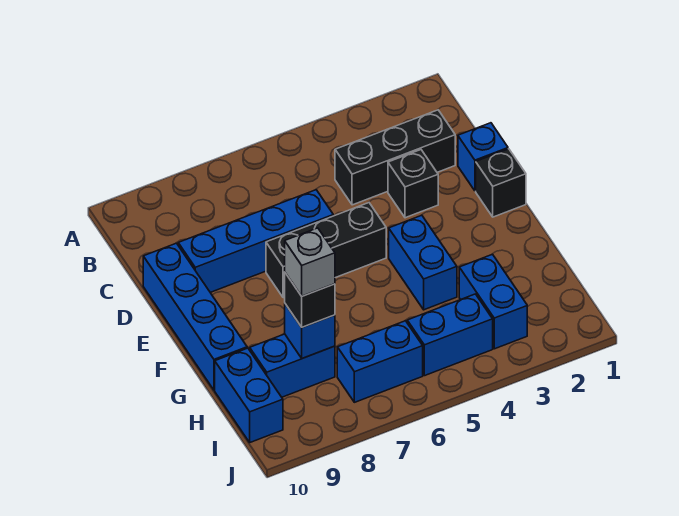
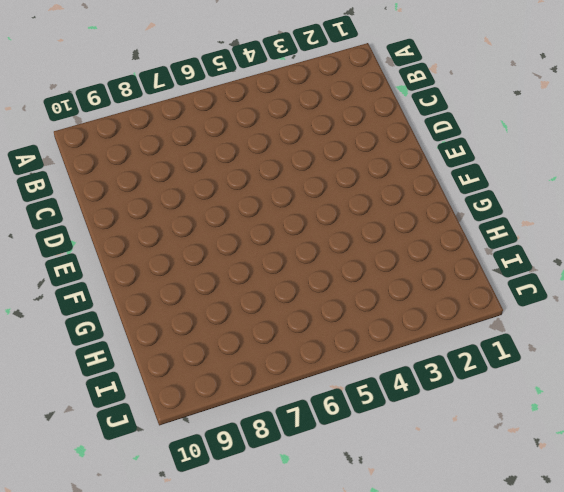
none -> black brick C2:C4 level 1
none -> blue brick D1 level 1
none -> black brick D3 level 1

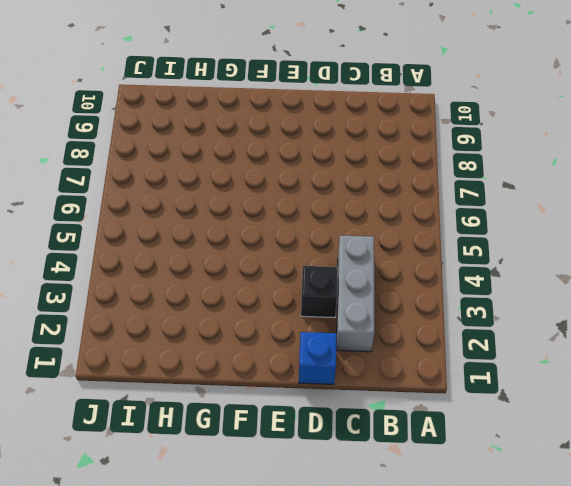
grey brick C2:C4 level 1 -> black brick C2:C4 level 1
none -> blue brick D6:D9 level 1
none -> blue brick D10:G10 level 1
none -> black brick E1 level 1

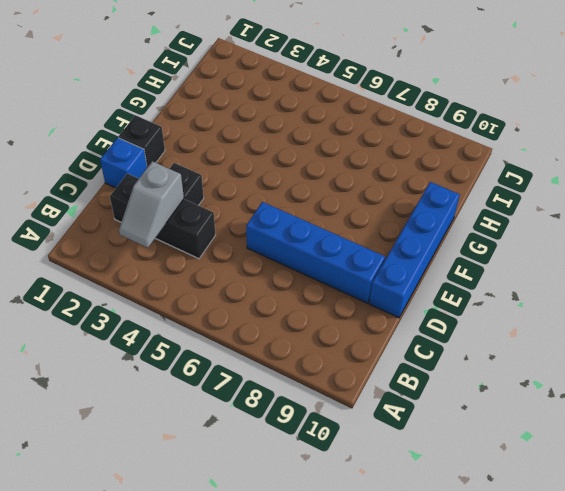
grey slope B3:C3 level 2 top C -> none
none -> black brick E5:E7 level 1
none -> blue brick F4:G4 level 1
none -> blue brick H3:I3 level 1

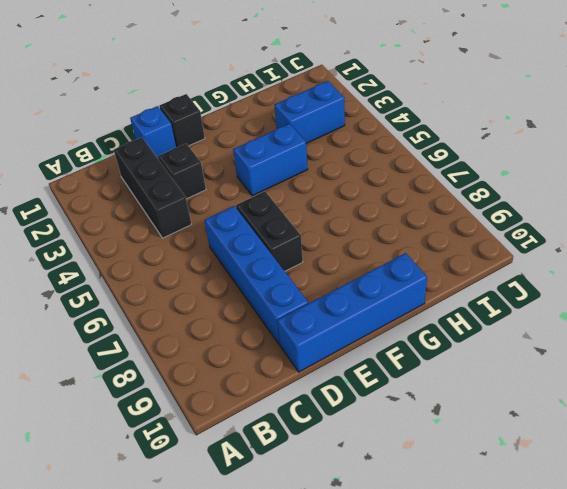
black brick E6:E7 level 1 -> black brick E5:E7 level 1
none -> blue brick H8:H9 level 1
none -> blue brick H10:I10 level 1
none -> blue brick I4:I5 level 1

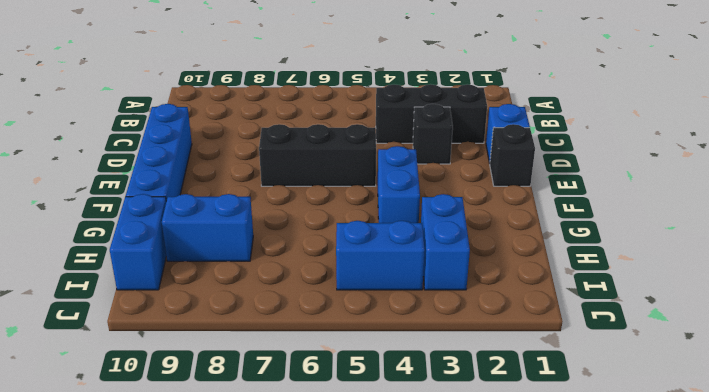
none -> blue brick D6:D9 level 1
none -> blue brick I6:I7 level 1
none -> blue brick H8 level 2

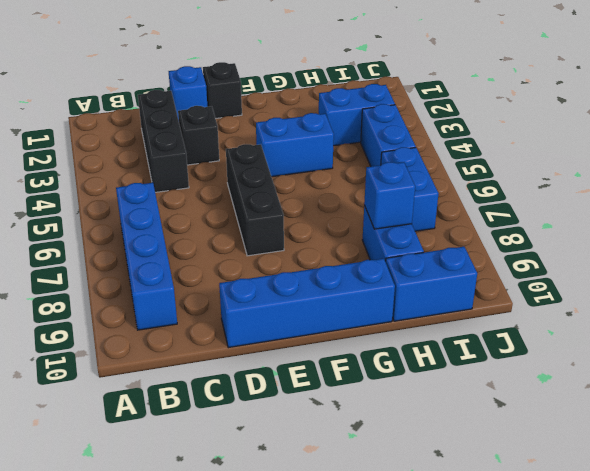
blue brick B6:B9 level 1 -> blue brick D6:D9 level 1
none -> black brick H8 level 3
none -> grey brick H8 level 4

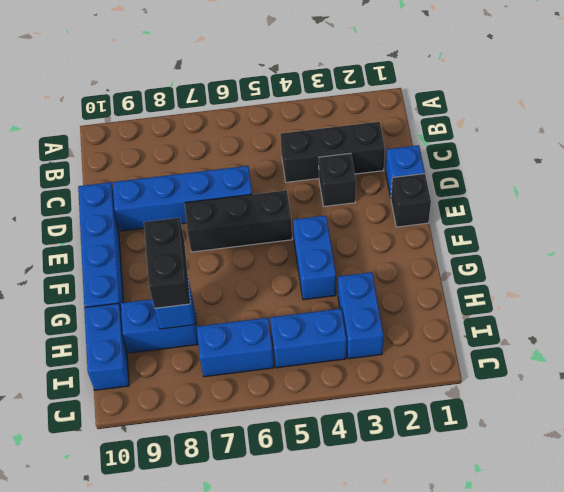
black brick G8:H8 level 3 -> black brick H8 level 3
none -> grey brick H8 level 4

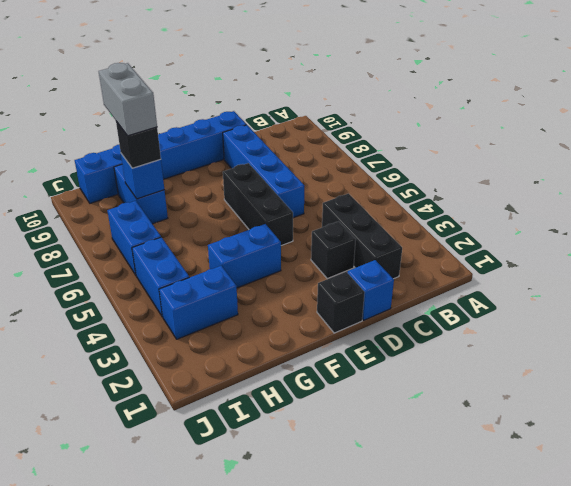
grey brick H8:H9 level 4 -> grey brick H8 level 4

